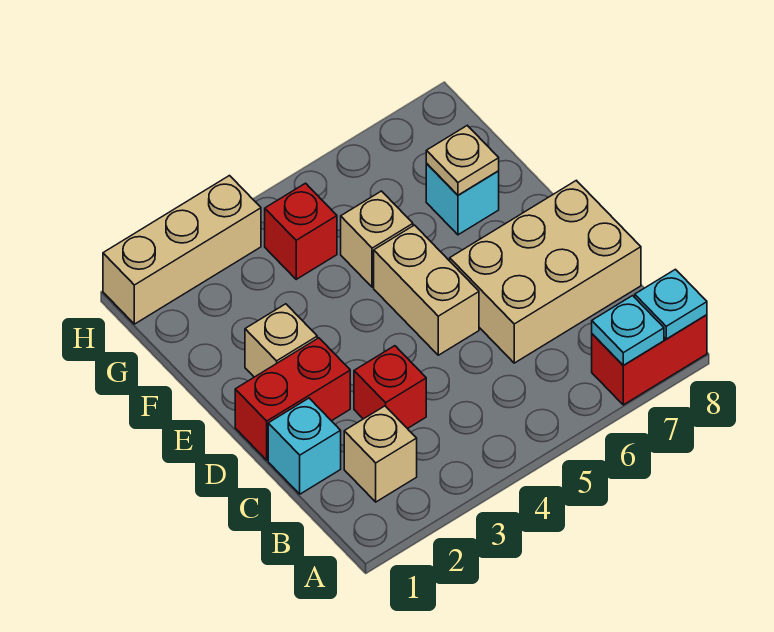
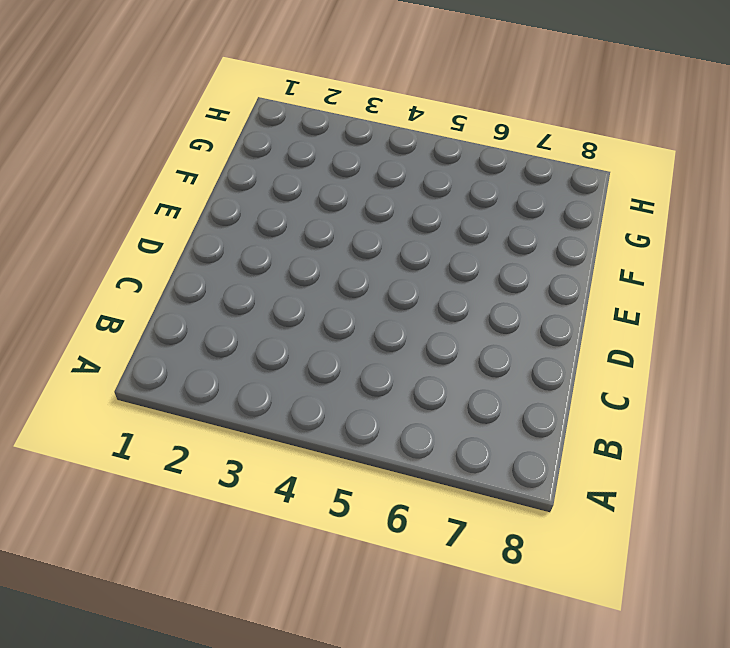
none -> red brick A7:A8 level 1
none -> tan brick B2 level 1
none -> cyan brick C1 level 1

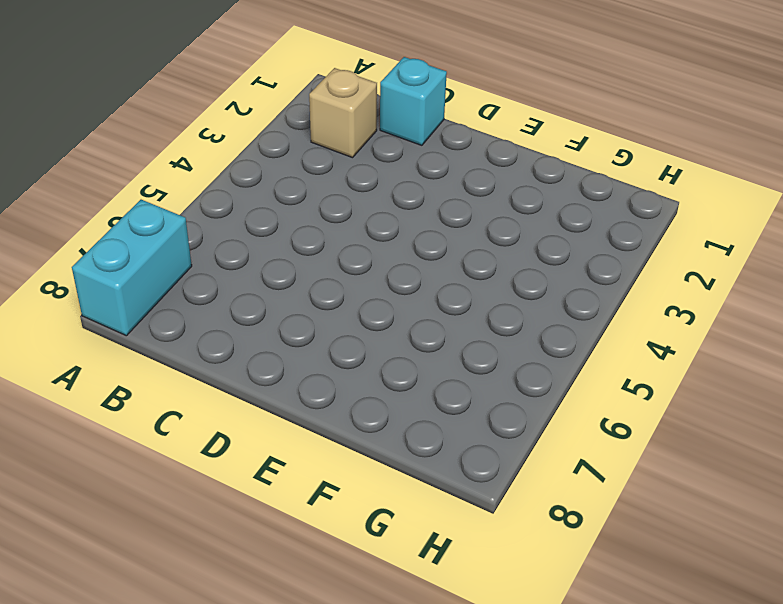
cyan brick A7:A8 level 1 -> red brick A7:A8 level 1
none -> red brick C3 level 1
none -> tan brick C6:D8 level 1
none -> red brick D1:D2 level 1

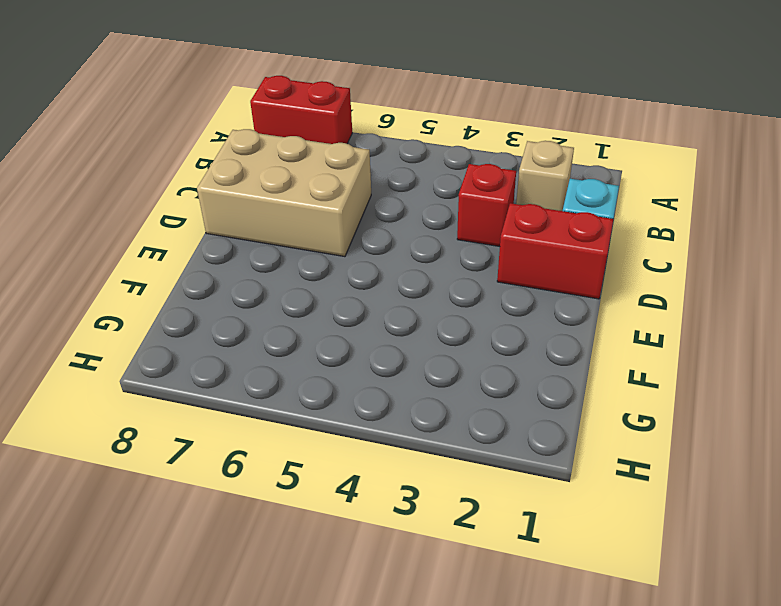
none -> tan brick D5:E5 level 1
none -> tan brick E2 level 1
none -> tan brick F5 level 1

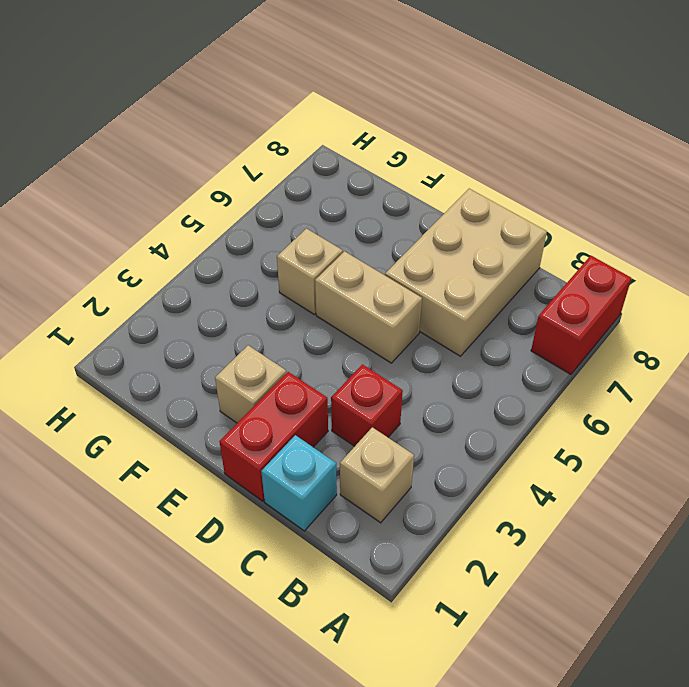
none -> cyan brick F7 level 1
none -> red brick G4 level 1
none -> tan brick H1:H3 level 1

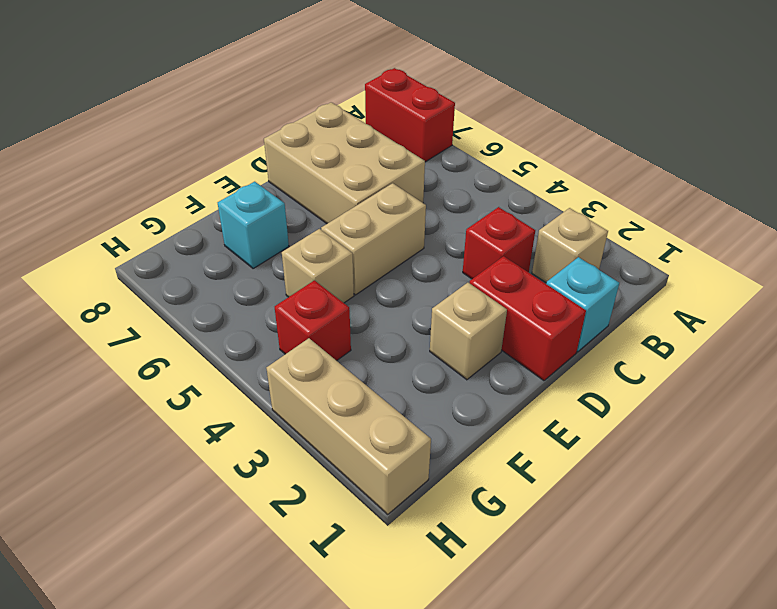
none -> cyan plate A7 level 2
none -> cyan plate A8 level 2
none -> tan plate F7 level 2

